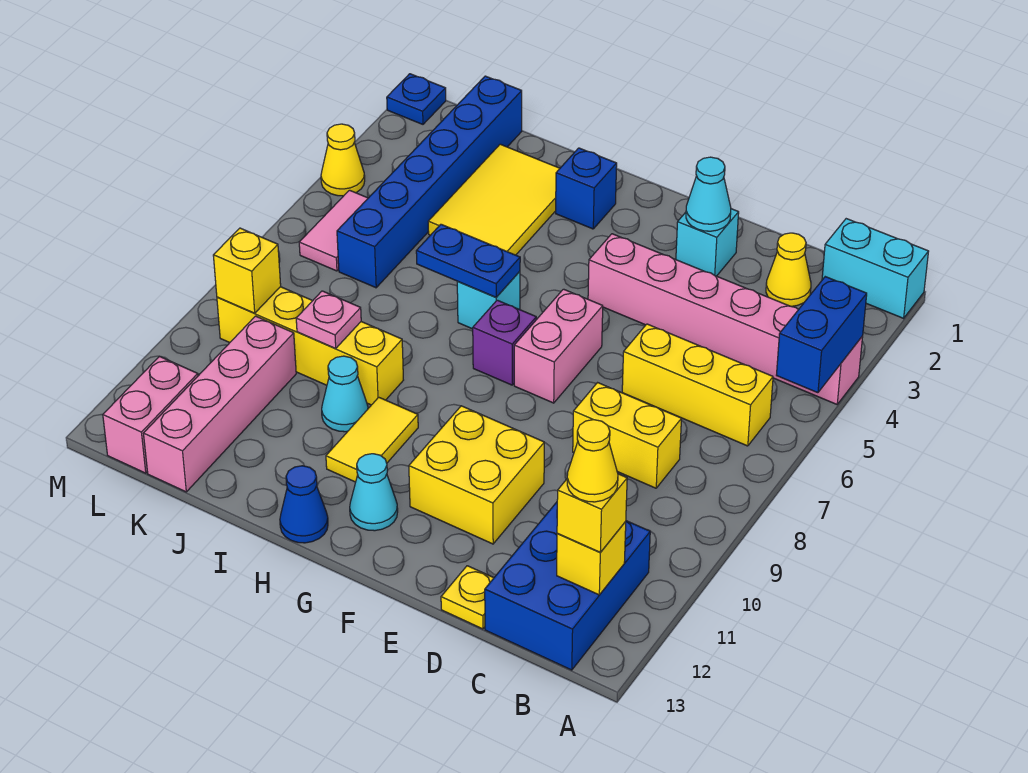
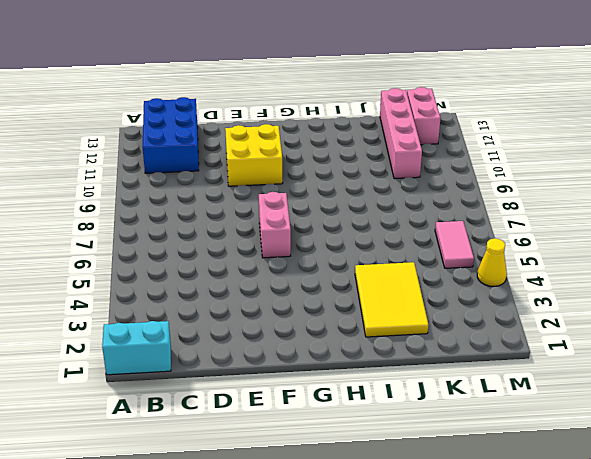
none -> pink brick A4:F4 level 1
none -> yellow brick B6:D6 level 1
none -> yellow cone C2 level 1
none -> yellow brick C8:D8 level 1

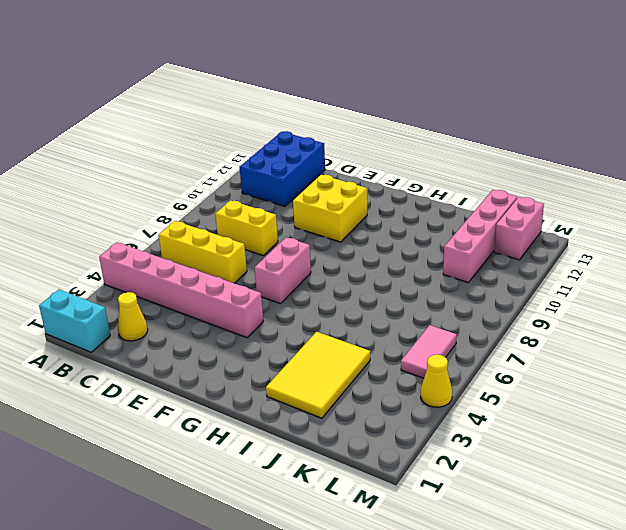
none -> yellow plate D13 level 1
none -> cyan brick E2 level 1
none -> purple brick G7 level 1
none -> cyan cone G12 level 1

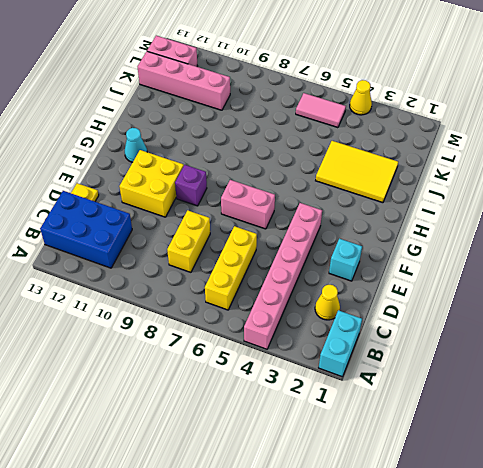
purple brick F9 level 1 -> purple brick G7 level 1
none -> blue brick H2 level 1
none -> cyan brick H6 level 1
none -> yellow tile H10:H11 level 1
none -> blue cone H13 level 1

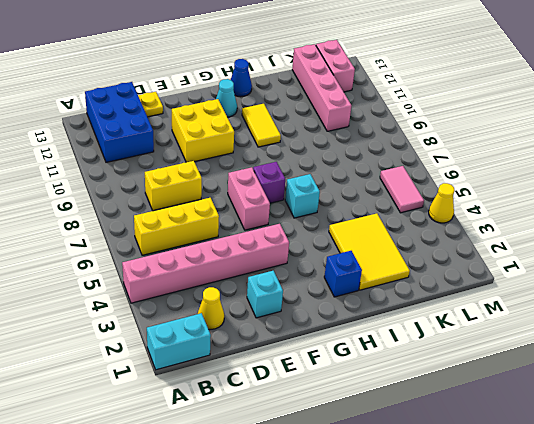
none -> yellow brick I9:L9 level 1
none -> cyan cone I10 level 1
none -> blue brick K1:K6 level 1
none -> blue plate M1 level 1

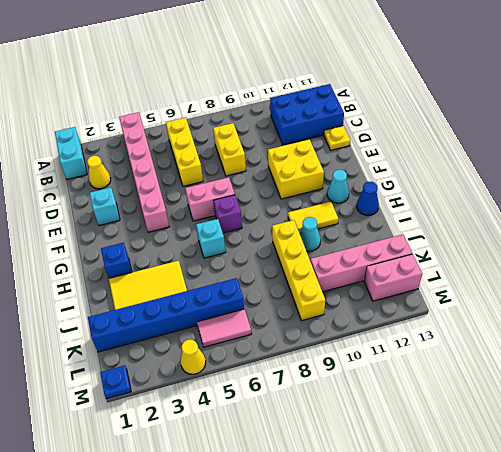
none -> blue brick A4:A5 level 2
none -> yellow brick B12 level 2
none -> cyan cone E2 level 2
none -> blue plate H6:I6 level 2

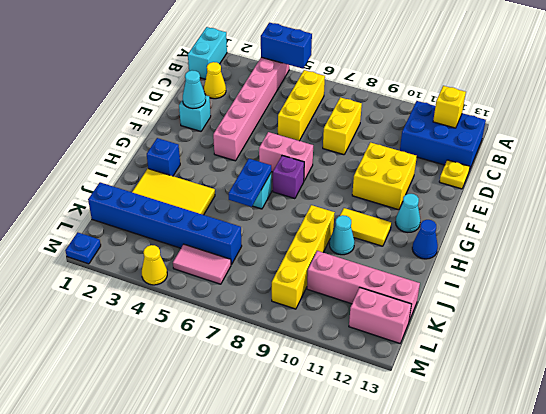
none -> pink plate J9 level 2
none -> yellow brick L9 level 2
none -> yellow brick B12 level 3
none -> yellow cone B12 level 4

